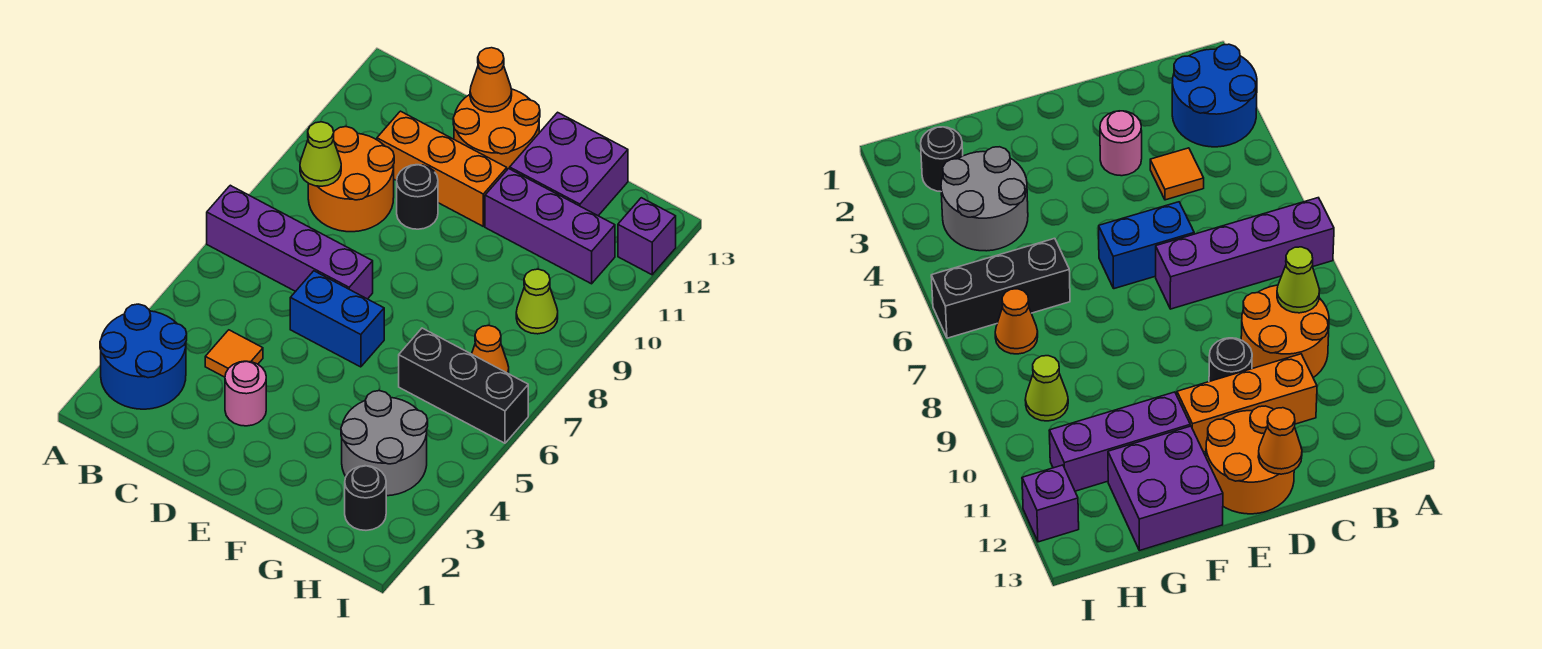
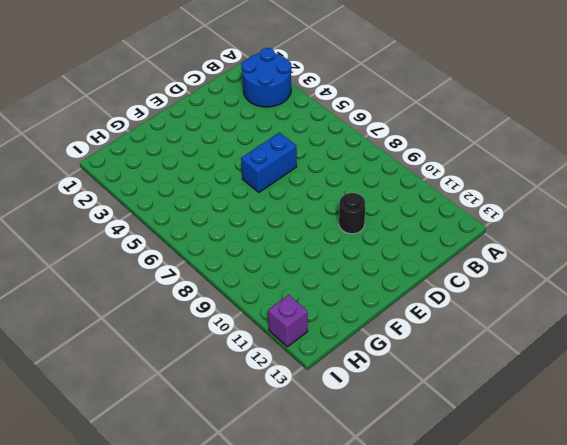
none -> purple brick A7:D7 level 1
none -> orange round brick B9:C10 level 1
none -> orange tile C4 level 1

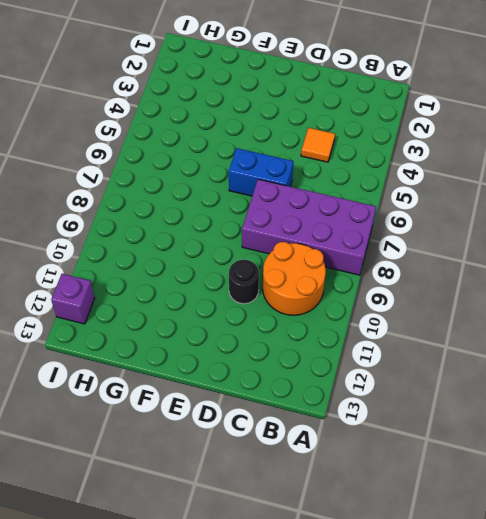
purple brick A7:D8 level 1 -> purple brick A7:D7 level 1
none -> blue round brick A2:B3 level 1
none -> orange brick C11:E11 level 1
none -> pink round brick D3 level 1

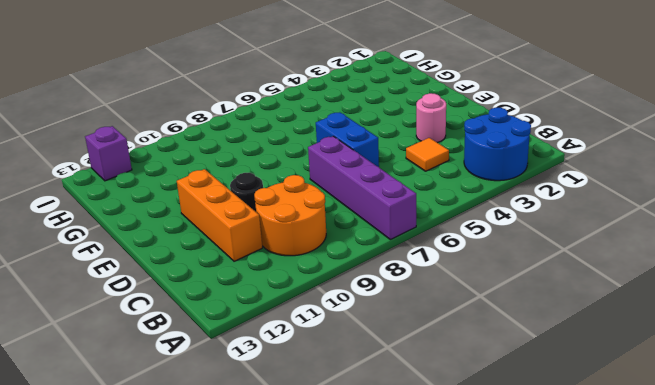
none -> orange round brick D12:E13 level 1
none -> purple brick F11:H11 level 1
none -> purple brick F12:G13 level 1

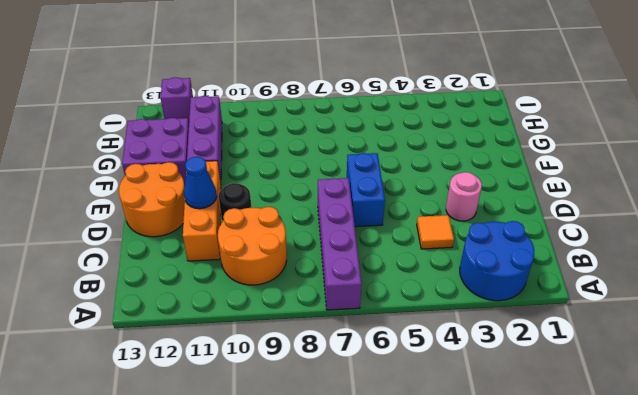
blue cone D11 level 2 -> none
none -> grey round brick G3:H4 level 1
none -> black brick G6:I6 level 1
none -> black round brick H2 level 1

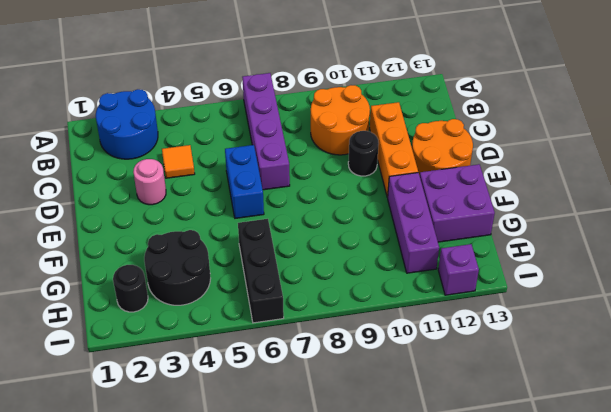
black round brick G3:H4 level 1 -> grey round brick G3:H4 level 1
none -> orange cone H7 level 1
none -> lime cone H9 level 1
none -> lime cone B9 level 2

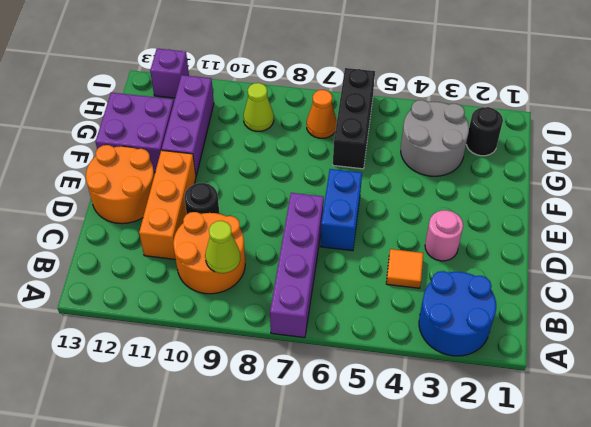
none -> orange cone D13 level 2

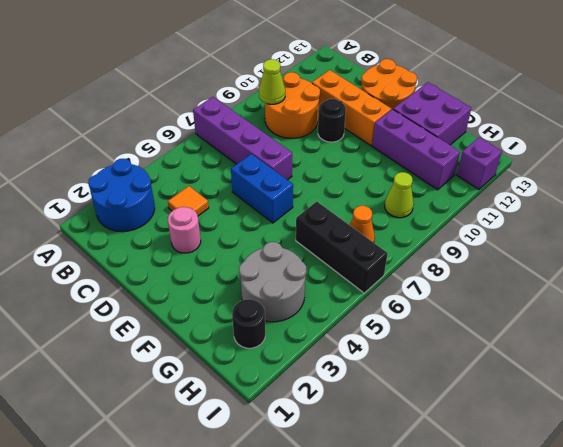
none -> orange cone D13 level 2

